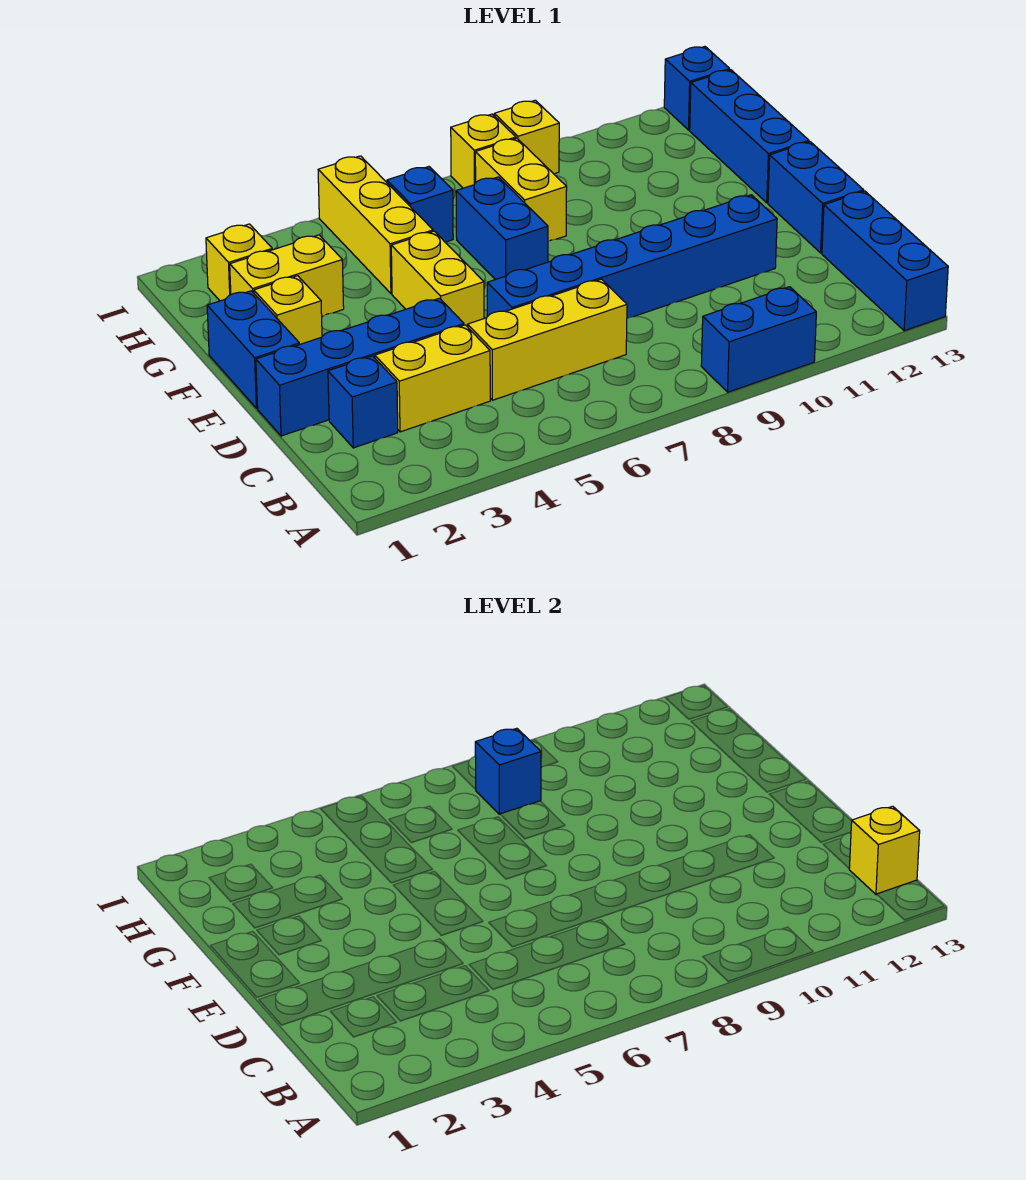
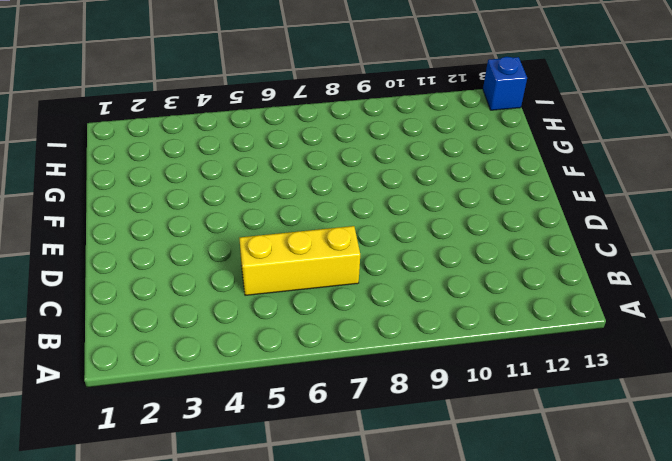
none -> blue brick A9:A10 level 1
none -> blue brick A13:C13 level 1
none -> blue brick C2 level 1

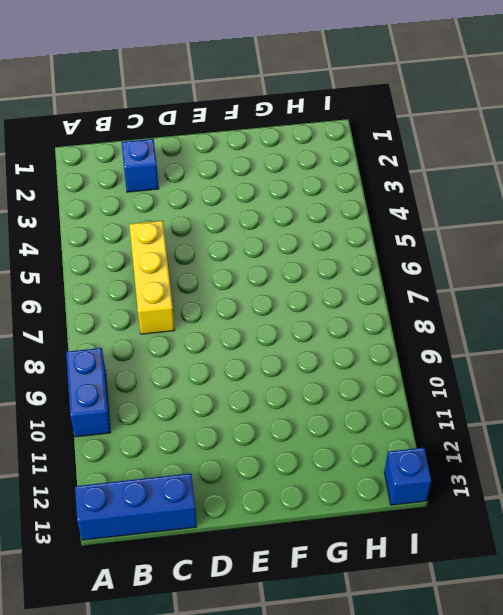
none -> yellow brick C3:C4 level 1
none -> blue brick D1:D4 level 1
none -> blue brick D6:D11 level 1

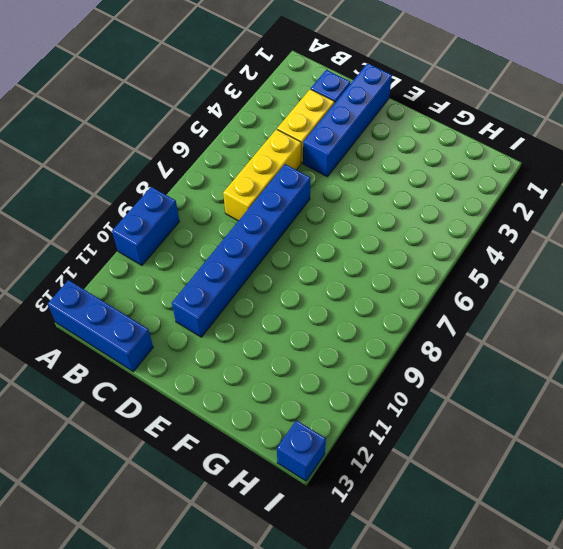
none -> blue brick D13:E13 level 1
none -> blue brick E1:F1 level 1
none -> yellow brick E5:F5 level 1

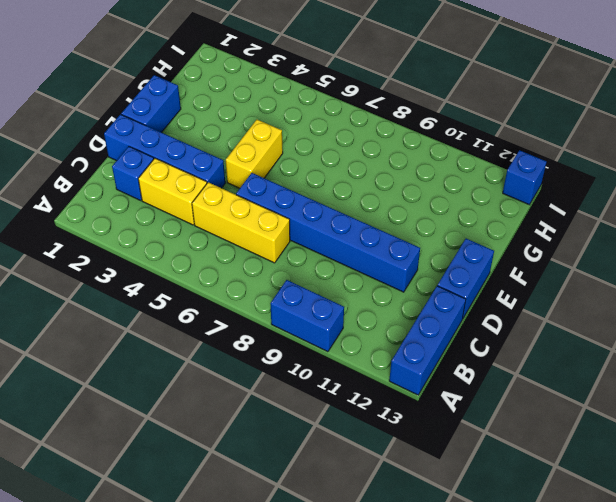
none -> yellow brick F2 level 1
none -> blue brick F7:G7 level 1
none -> blue brick F13:H13 level 1

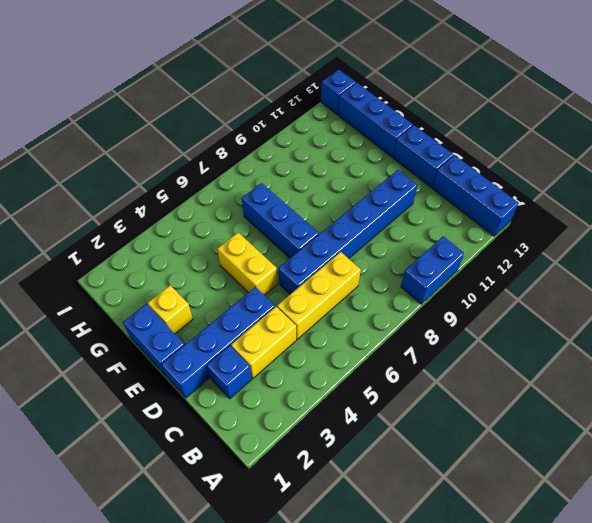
blue brick E7:G7 level 1 -> blue brick F7:G7 level 1
none -> yellow brick G2:G3 level 1
none -> yellow brick G5:I5 level 1
none -> yellow brick G8:H8 level 1

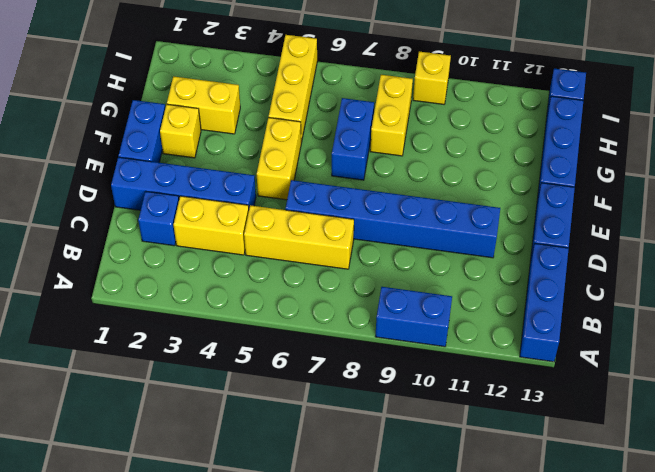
none -> yellow brick H2 level 1
none -> blue brick H6 level 1
none -> yellow brick I8 level 1

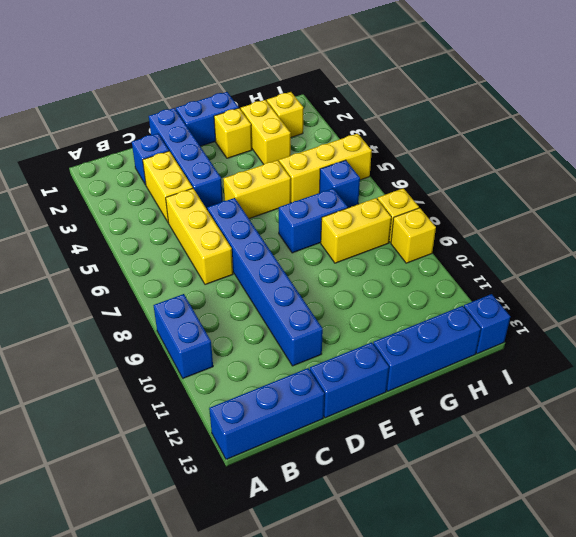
none -> yellow brick B13 level 2
none -> blue brick H8 level 2

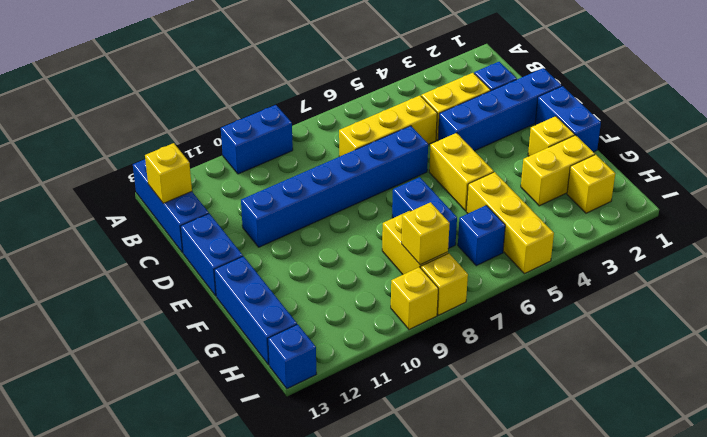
yellow brick H8 level 2 -> blue brick H8 level 2

